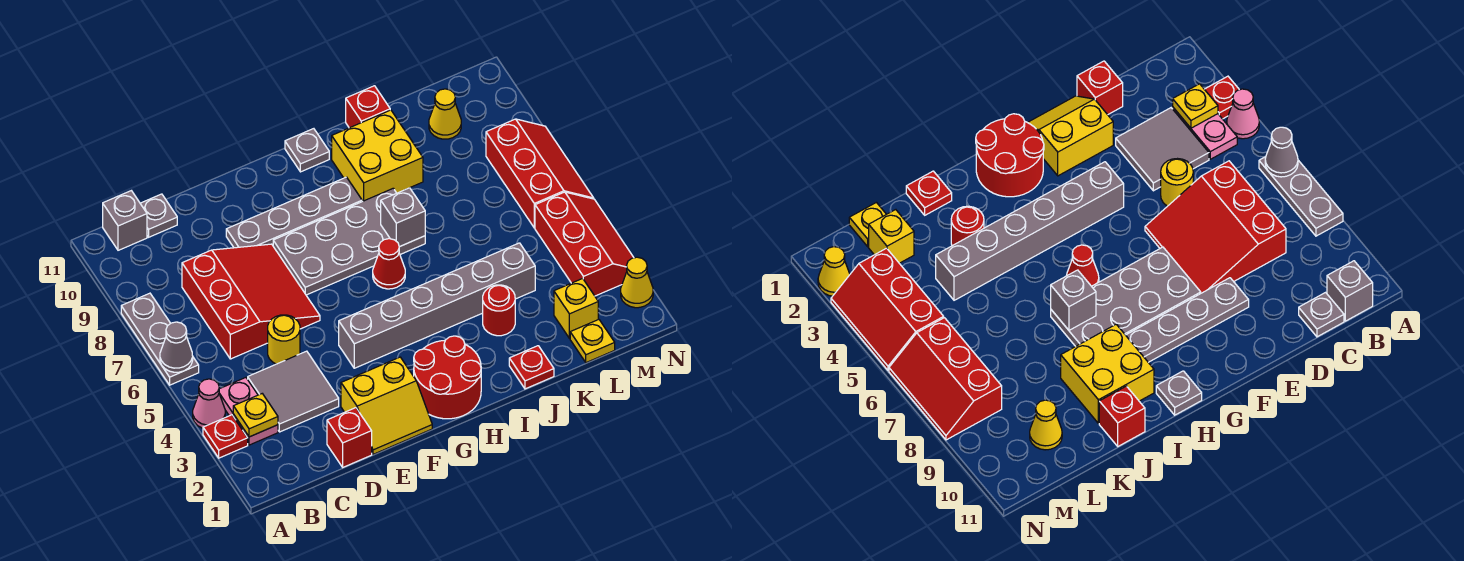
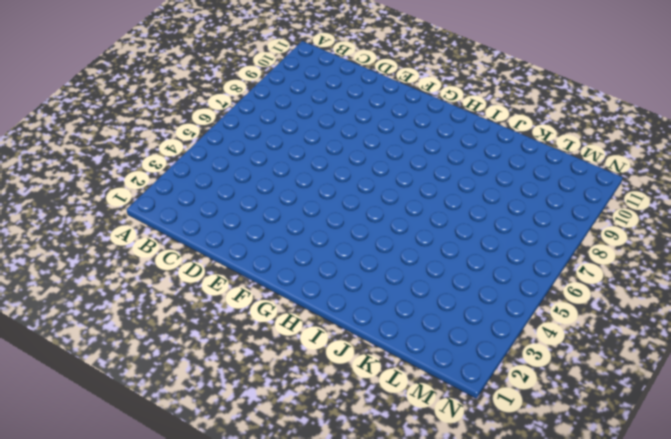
none -> red plate A3 level 1
none -> pink cone A4 level 1
none -> grey plate A6:A8 level 1
none -> pink plate B3:B4 level 1

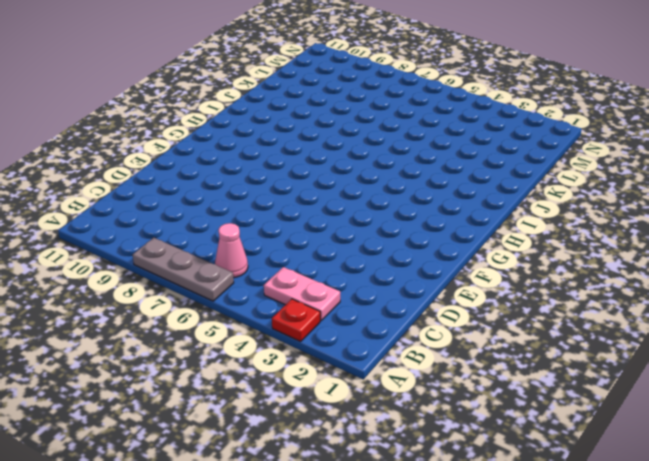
pink cone B6 level 1 -> pink cone A4 level 1
none -> grey brick B11 level 1
none -> grey tile C3:D4 level 1
none -> red slope C6:E8 level 1 top C
none -> grey plate C11 level 1

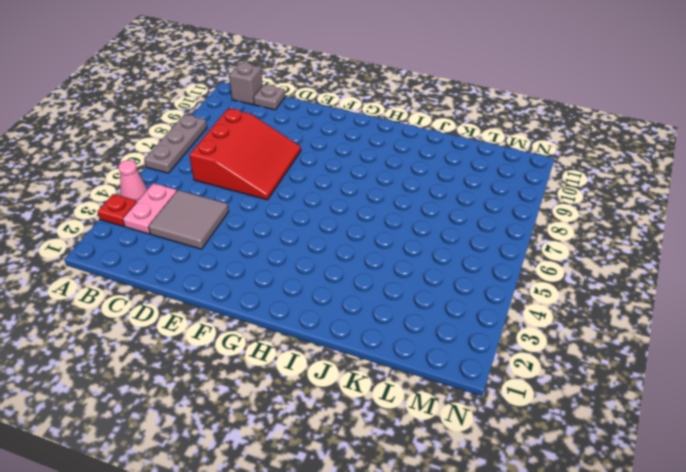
none -> red brick D1 level 1
none -> yellow round brick D5 level 1
none -> yellow slope E1:F2 level 1 top 2
none -> grey plate E9:H9 level 1

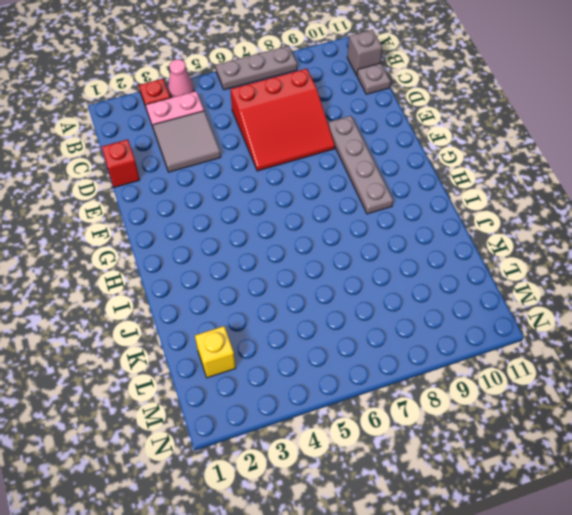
none -> yellow round brick D5 level 1
none -> yellow slope E1:F2 level 1 top 2
none -> grey brick F4:K4 level 1
none -> grey plate F7:I8 level 1

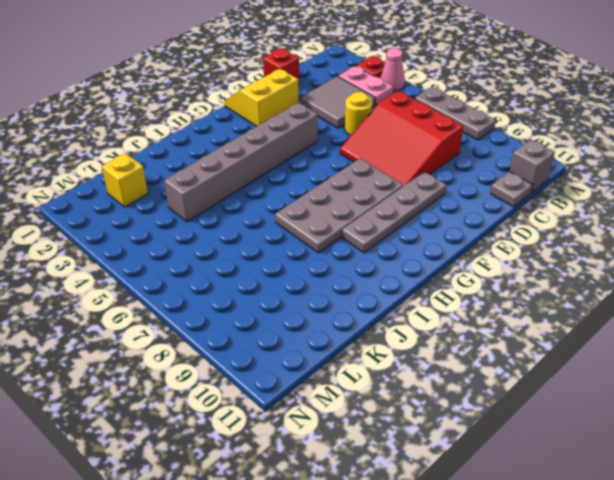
none -> red round brick G1:H2 level 1
none -> red cone H6 level 1
none -> grey plate H11 level 1
none -> yellow brick I9:J10 level 1

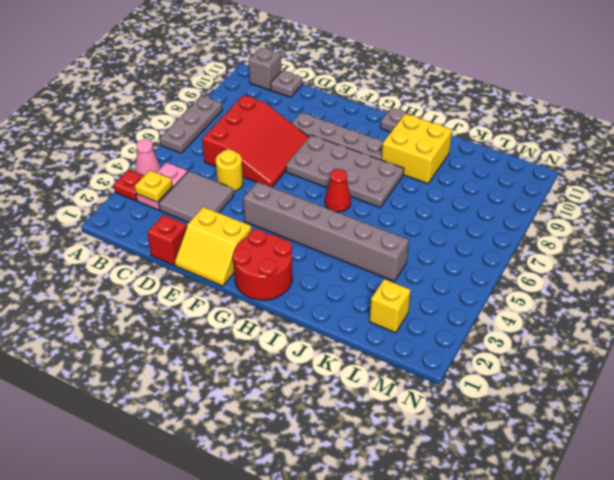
none -> red plate J1 level 1
none -> red round brick J3 level 1
none -> red brick J11 level 1
none -> yellow plate L1 level 1

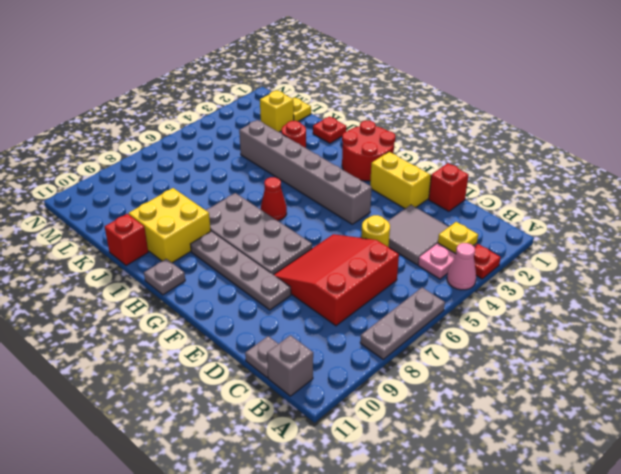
none -> yellow cone L10 level 1
none -> red slope M3:N5 level 1 top M
none -> red slope M6:N8 level 1 top M
none -> yellow cone N2 level 1

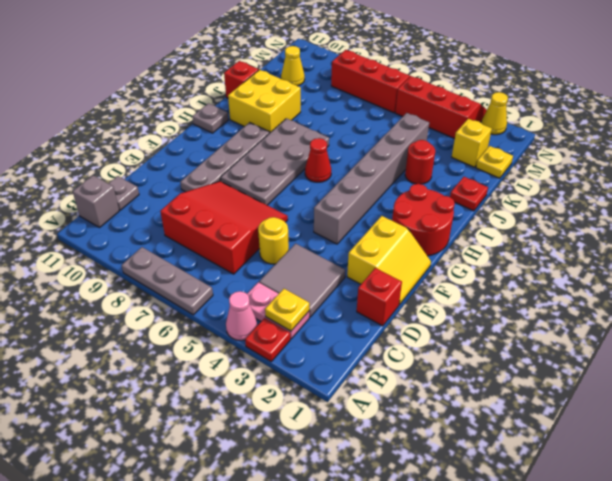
none -> grey cone A6 level 2
none -> grey brick I7 level 2

